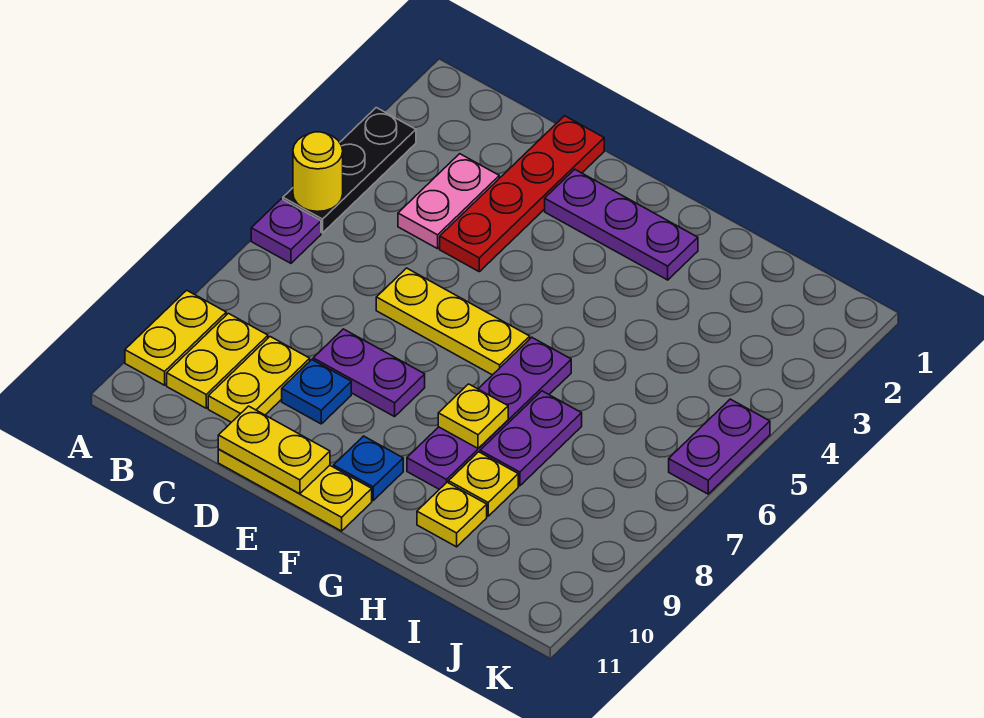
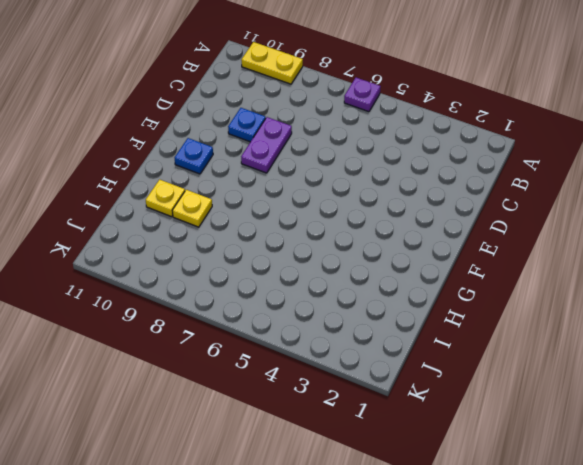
none -> black plate A3:A5 level 1
none -> yellow plate B9:B10 level 1
none -> pink plate C3:C4 level 1

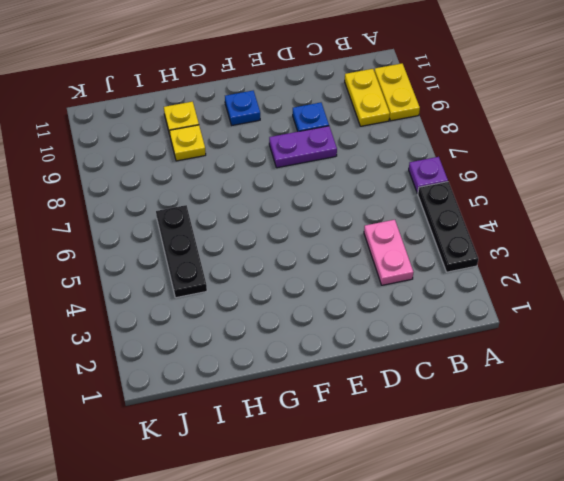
black plate I4:I6 level 1 -> none
none -> yellow plate C9:C10 level 1
none -> red plate D1:D4 level 1
none -> yellow plate D6:F6 level 1

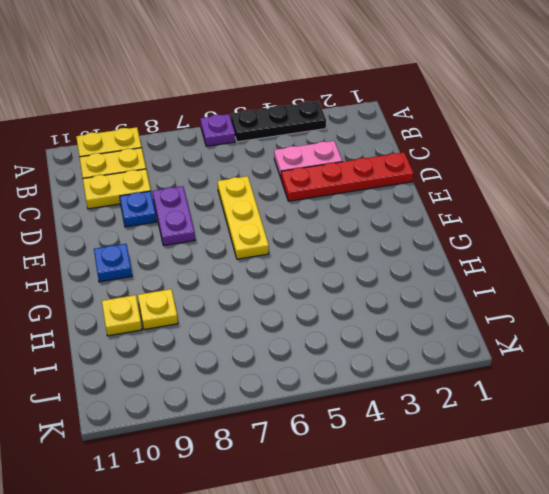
none -> yellow plate D11:F11 level 1
none -> purple plate E2:G2 level 1
none -> purple plate G6:G9 level 1

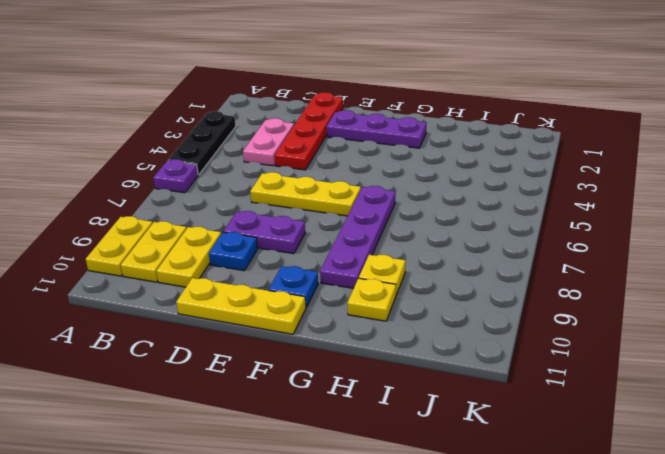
none -> purple plate H7:H8 level 1
none -> purple plate K5:K6 level 1
none -> yellow round brick A5 level 2

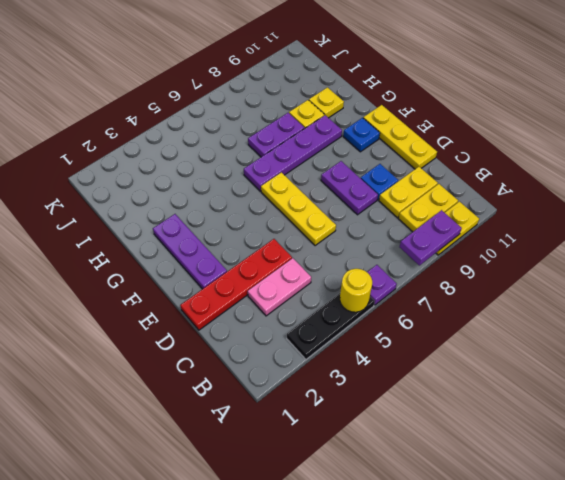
purple plate A8:A9 level 2 -> purple plate K5:K6 level 1
none -> yellow plate D11:E11 level 2
none -> yellow plate G8 level 2

